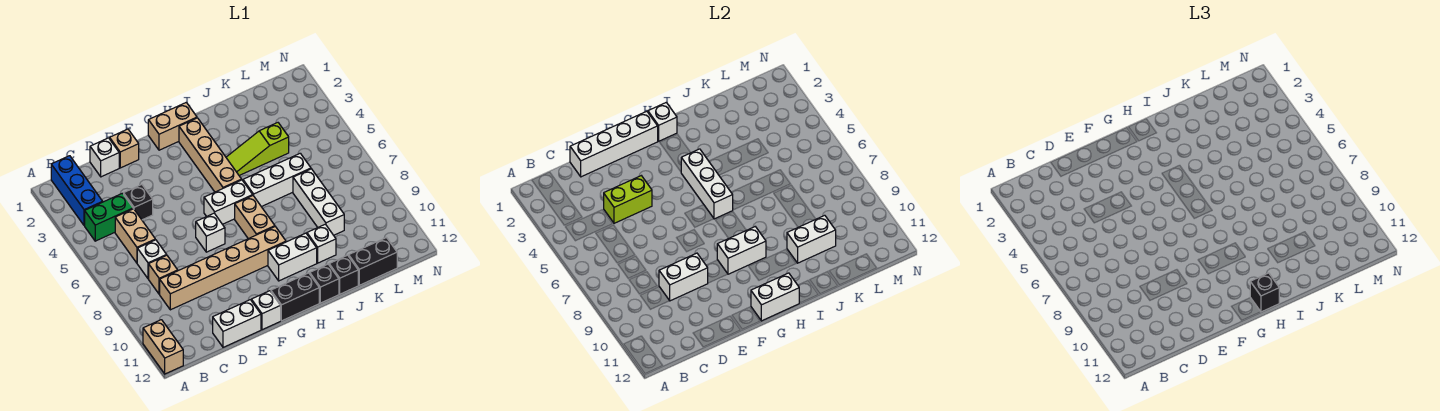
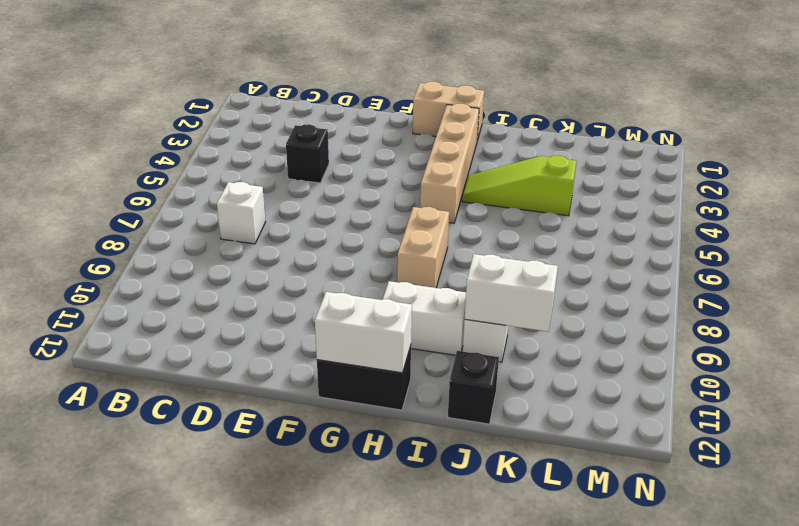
none -> tan brick A11:A12 level 1
none -> blue brick B1:B3 level 1
none -> green brick B4:C4 level 1
none -> tan brick C5:C6 level 1

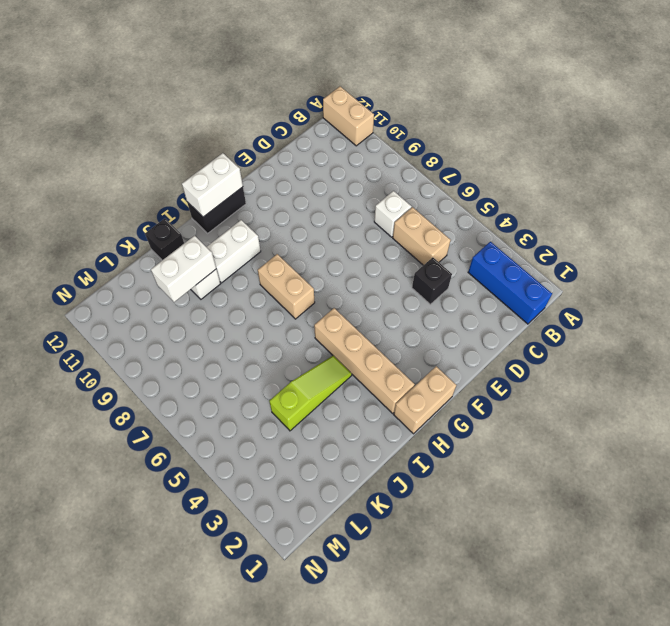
none -> green brick B4:C4 level 1
none -> tan brick C8 level 1
none -> tan brick C9:H9 level 1
none -> white brick D1 level 1

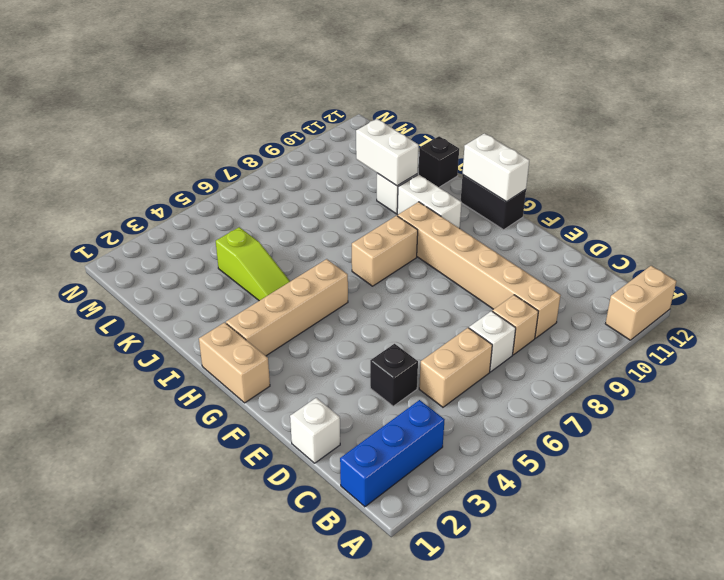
none -> green brick B4:C4 level 1
none -> white brick D12:E12 level 1
none -> tan brick E1 level 1
none -> white brick F7 level 1

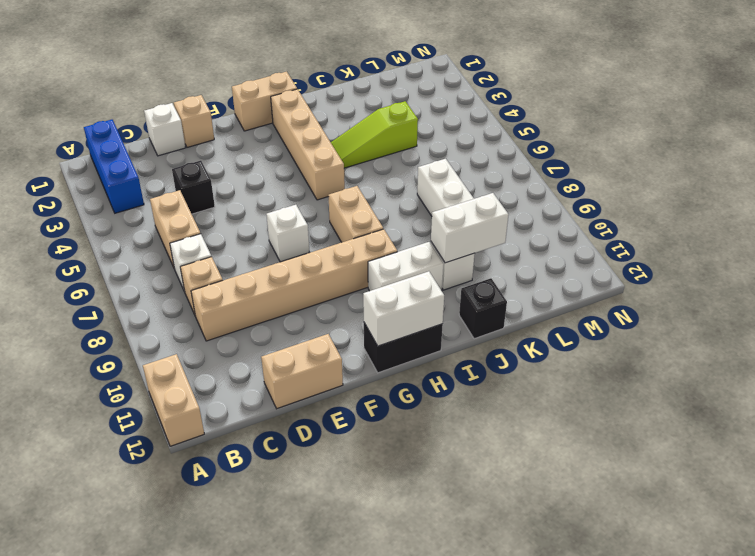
tan brick D12:E12 level 1 -> white brick D12:E12 level 1
none -> green brick B4:C4 level 1
none -> white brick F12 level 1
none -> white brick G6:H6 level 1
none -> white brick I6:K6 level 1

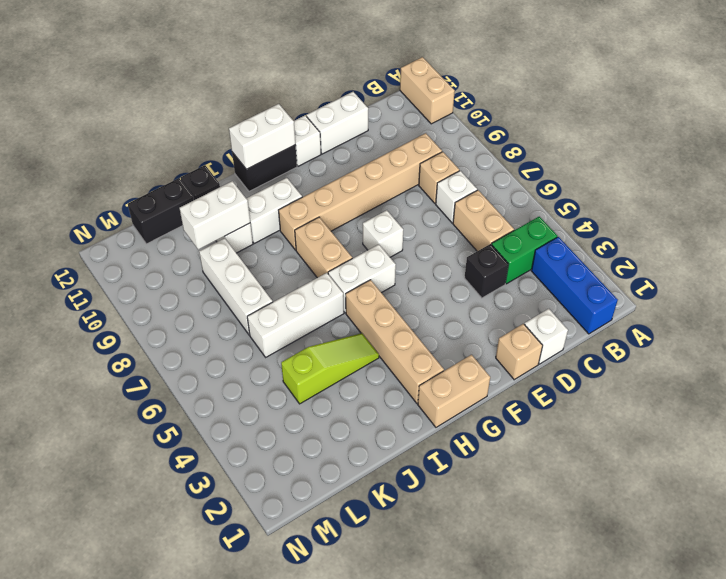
none -> black brick I12 level 1
none -> white brick D1:G1 level 2
none -> lime brick D4:E4 level 2
none -> white brick D9:E9 level 2

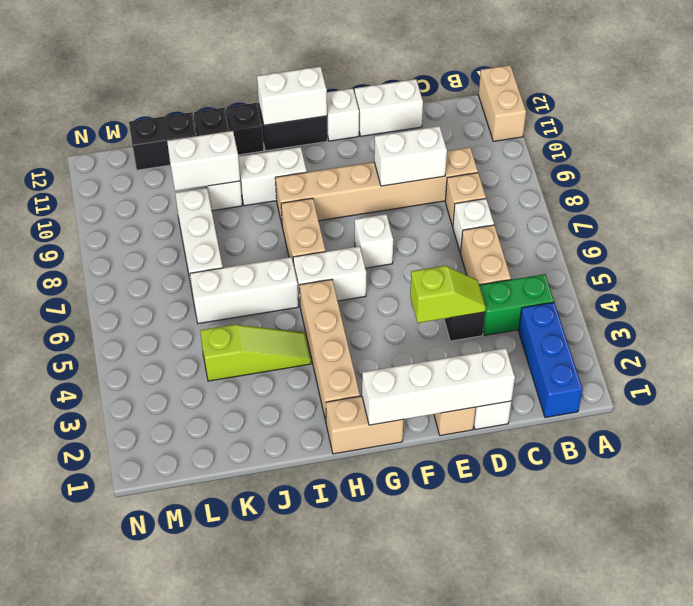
lime slope D4:E4 level 2 top E -> lime brick D4:E4 level 2
none -> white brick G9:H9 level 2
none -> white brick H1 level 2
none -> white brick H4:H6 level 2
none -> black brick H12 level 3

